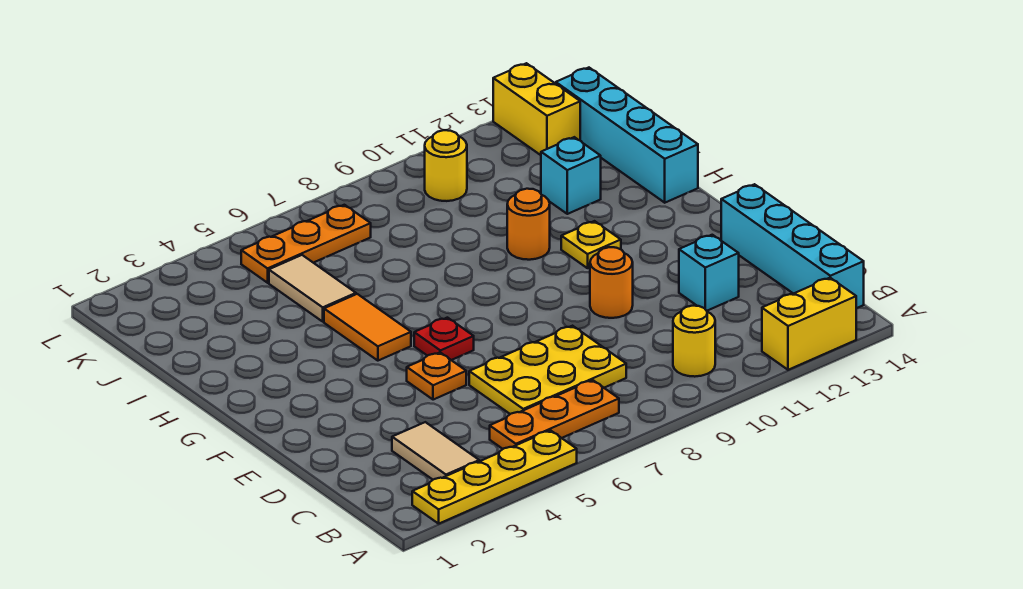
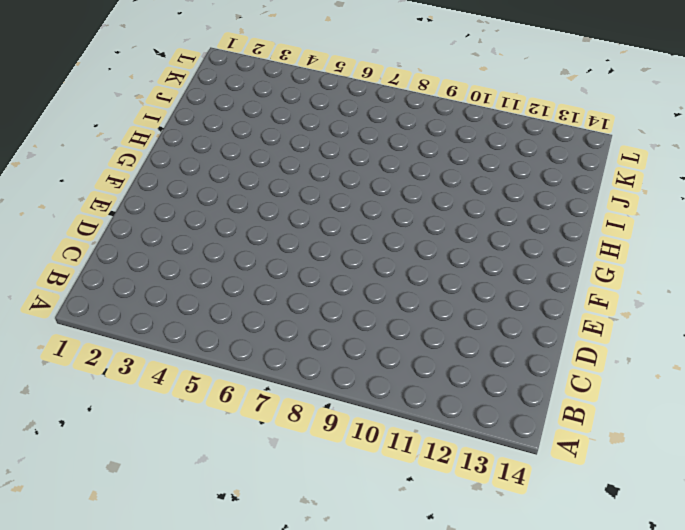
none -> yellow plate A2:A5 level 1
none -> yellow brick A12:A13 level 1
none -> tan tile B3:C3 level 1

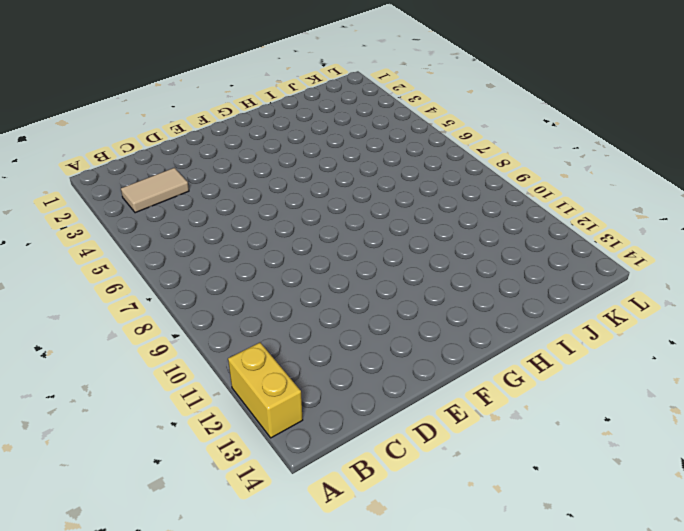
none -> yellow plate A2:A5 level 1
none -> orange plate B5:B7 level 1
none -> yellow round brick B10 level 1

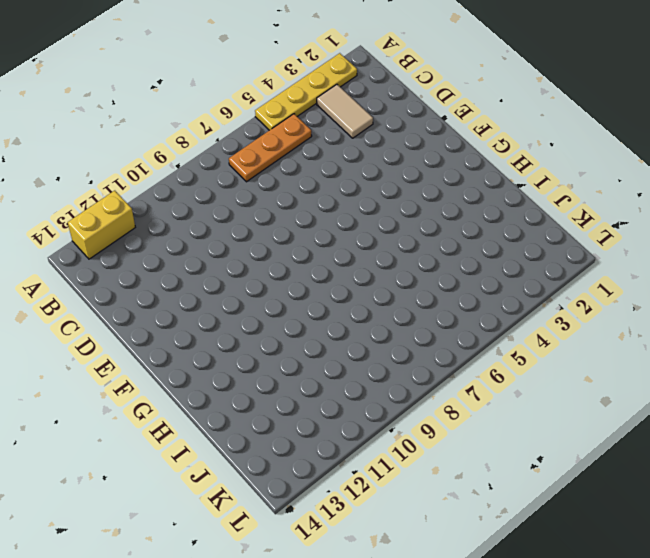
none -> yellow round brick B10 level 1
none -> cyan brick B14:E14 level 1
none -> yellow plate C6:D8 level 1

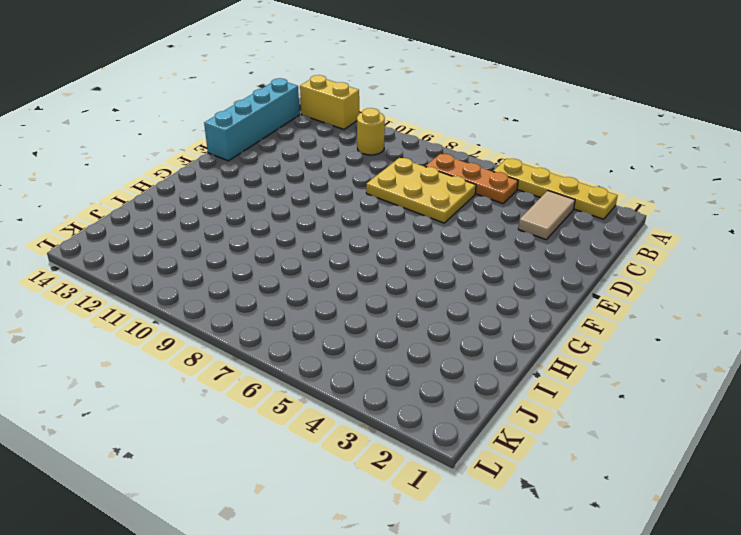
none -> cyan brick D12 level 1
none -> orange plate E5 level 1
none -> orange round brick E10 level 1

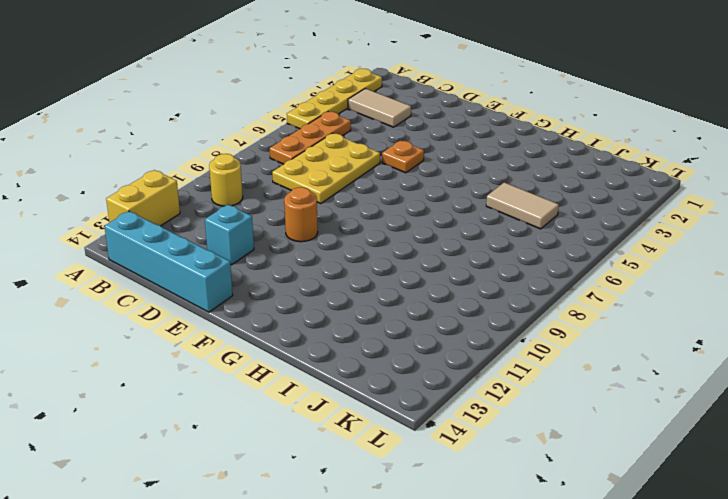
none -> red plate F6 level 1
none -> orange tile G5:H5 level 1
none -> yellow plate G11 level 1

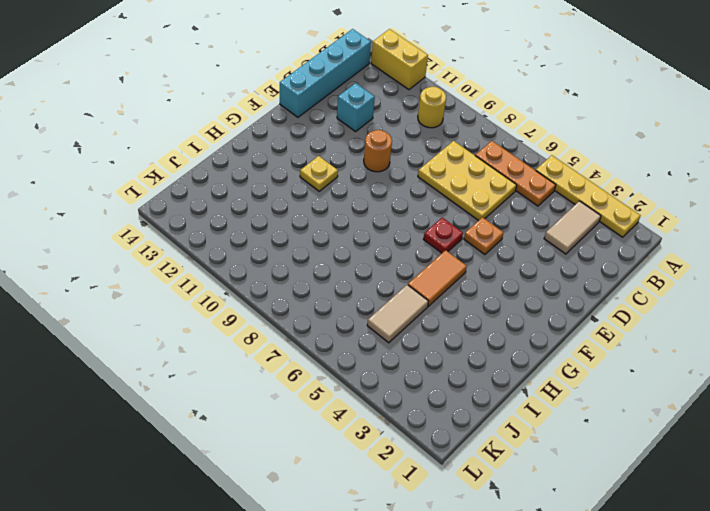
none -> orange round brick H10 level 1
none -> cyan brick H14:K14 level 1
none -> cyan brick I12 level 1

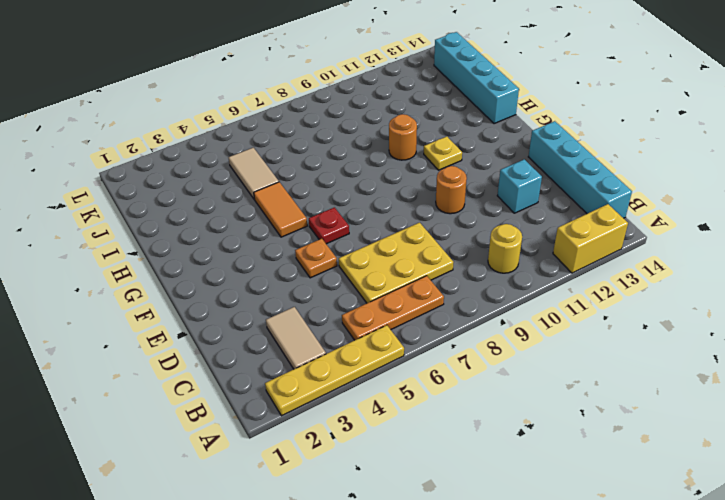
none -> cyan brick I12 level 1
none -> orange plate K5:K7 level 1
none -> yellow round brick K10 level 1

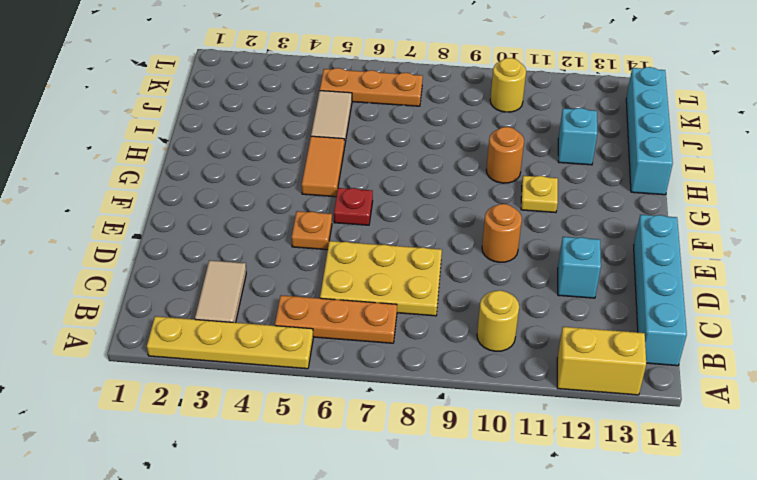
none -> yellow brick K13:L13 level 1

